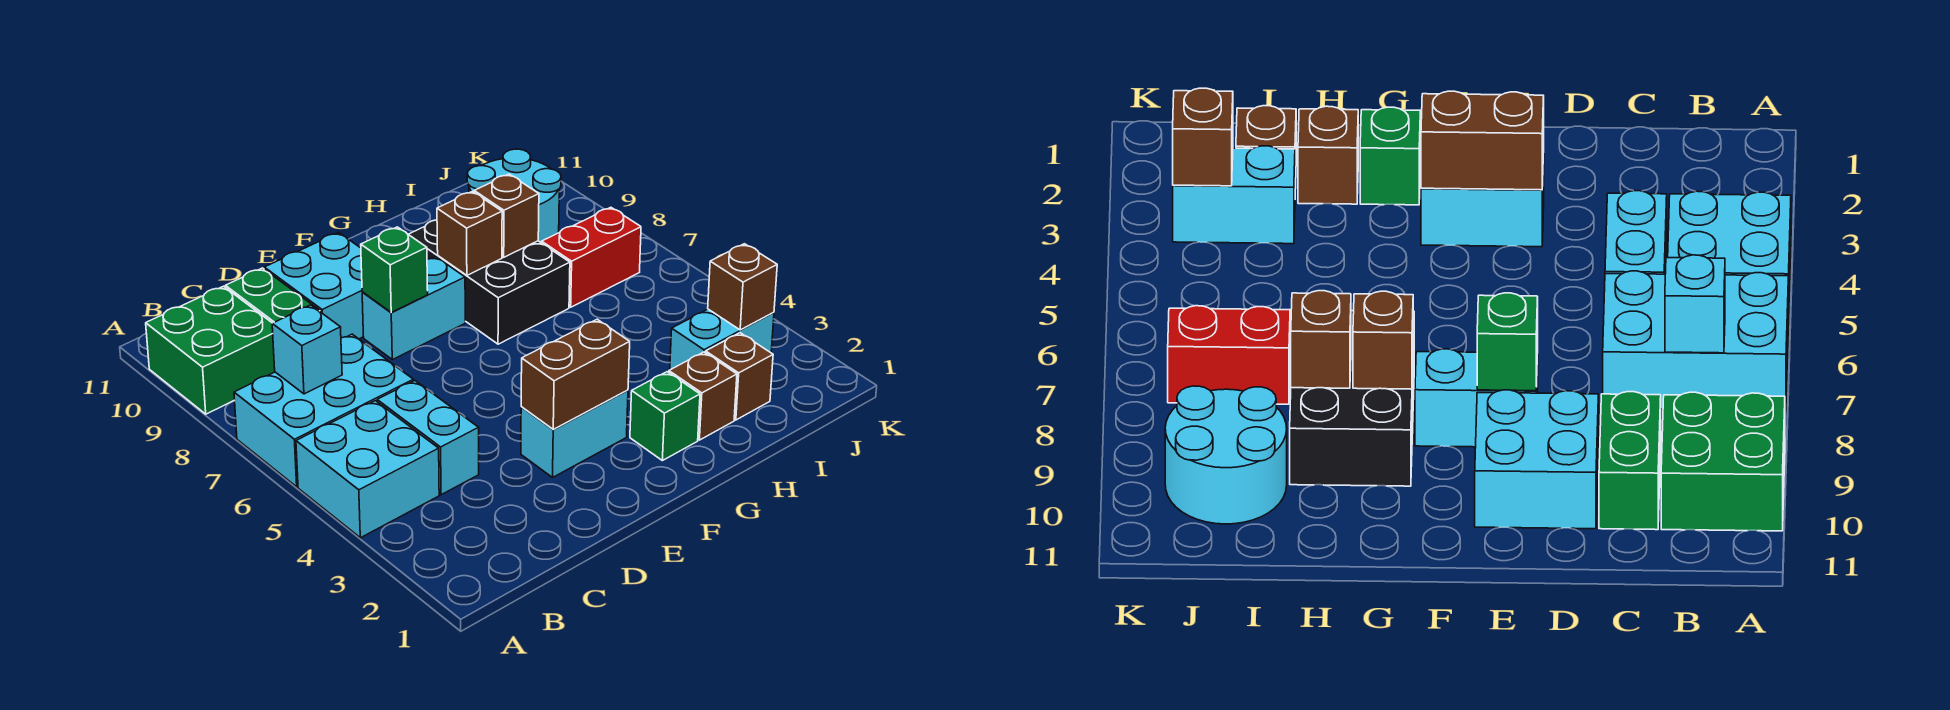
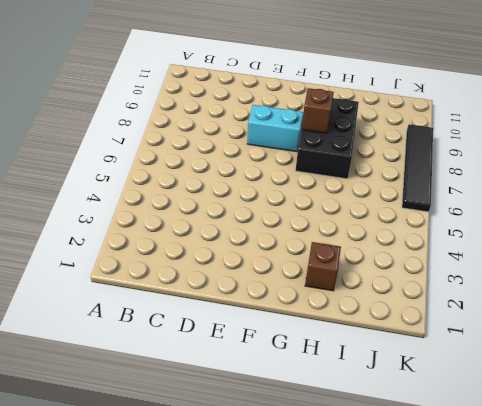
black tile K6:K9 level 1 -> none
none -> cyan brick A4:B5 level 1
none -> cyan brick A6:C7 level 1
none -> green brick A9:B10 level 1

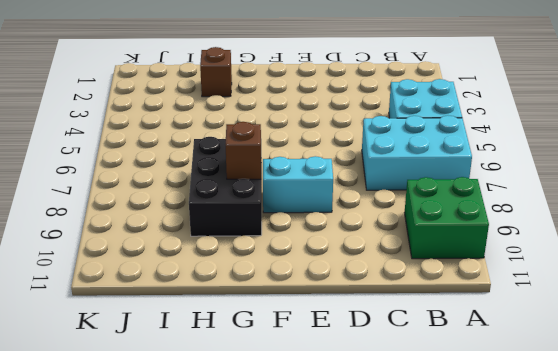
none -> cyan brick C4:C5 level 1
none -> green brick C9:C10 level 1
none -> cyan brick D9:E10 level 1

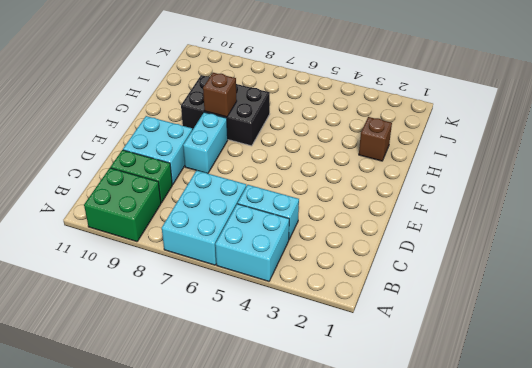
none -> cyan brick E3:F3 level 1
none -> green brick G2 level 1
none -> brown brick I2 level 1

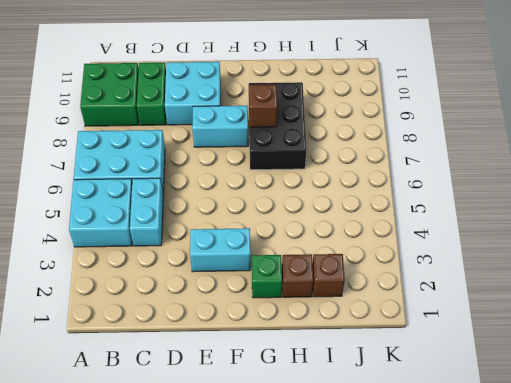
none -> cyan brick I3:J3 level 1
none -> red brick I7:J7 level 1
none -> cyan round brick I9:J10 level 1

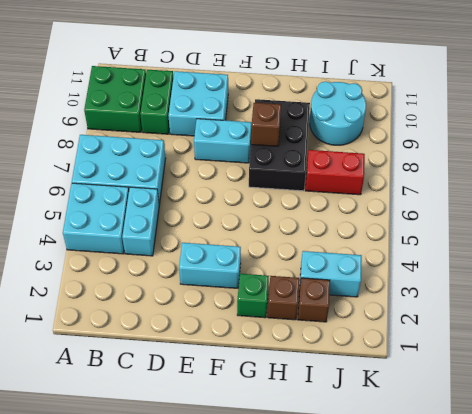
none -> cyan brick B7 level 2
none -> brown brick E3:F3 level 2
none -> green brick E8 level 2

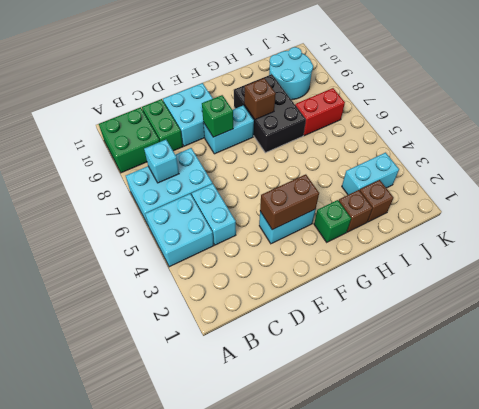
none -> brown brick H8 level 2
none -> brown brick J3 level 2

